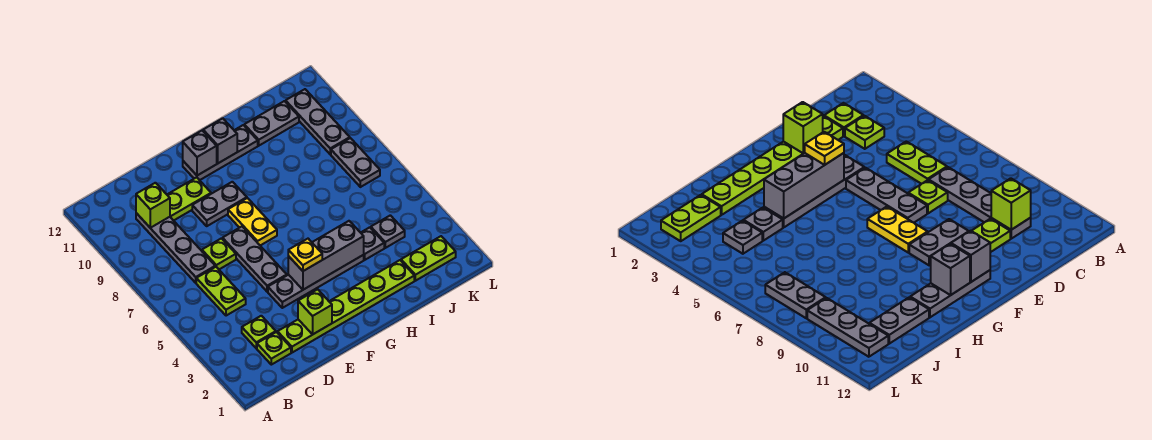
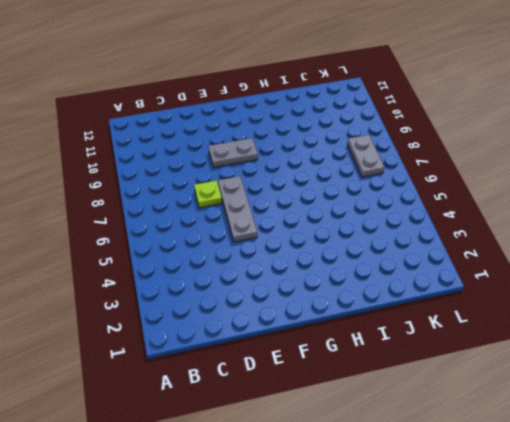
none -> lime plate C2 level 1
none -> lime plate C3 level 1
none -> lime plate C5:C6 level 1

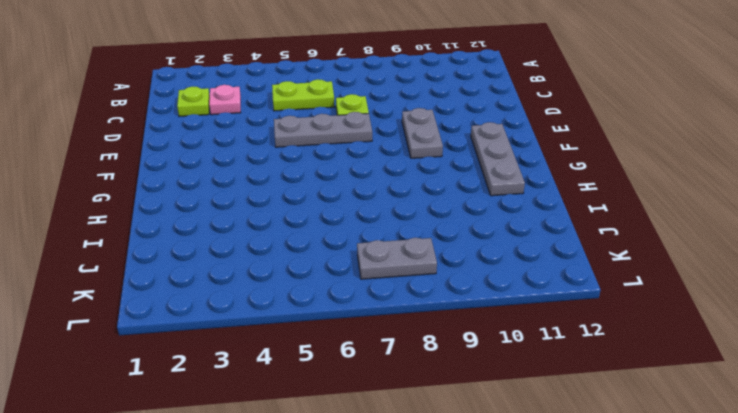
pink plate C3 level 1 -> lime plate C3 level 1
none -> grey plate C7:C10 level 1
none -> lime plate D2:I2 level 1
none -> lime plate D10:E10 level 1

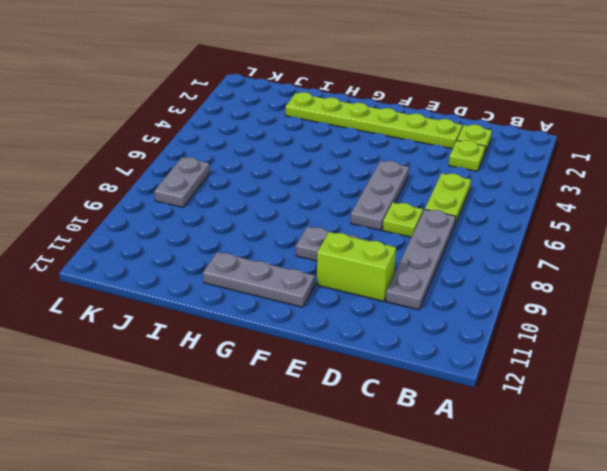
lime brick D10:E10 level 1 -> lime plate D10:E10 level 1
none -> grey plate E4:H4 level 1
none -> yellow plate F7:F8 level 1
none -> grey plate I4 level 1

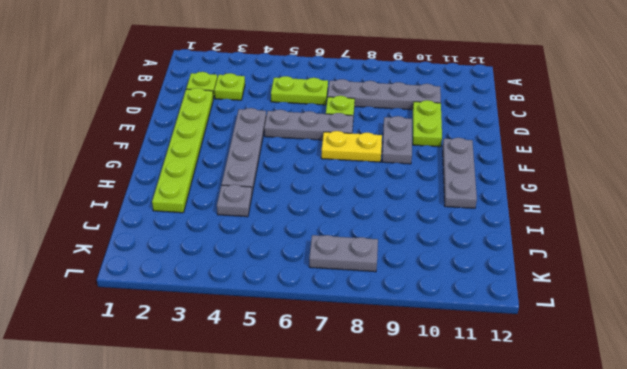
none -> grey plate I11:J11 level 1
none -> lime plate J2:K2 level 1
none -> grey plate J4 level 1

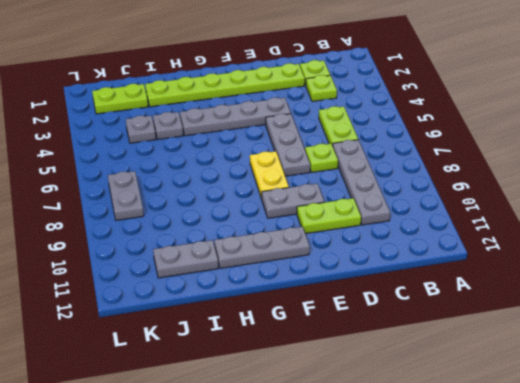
none -> grey plate K9:K11 level 1
none -> lime brick C10 level 2
none -> lime brick E2 level 2

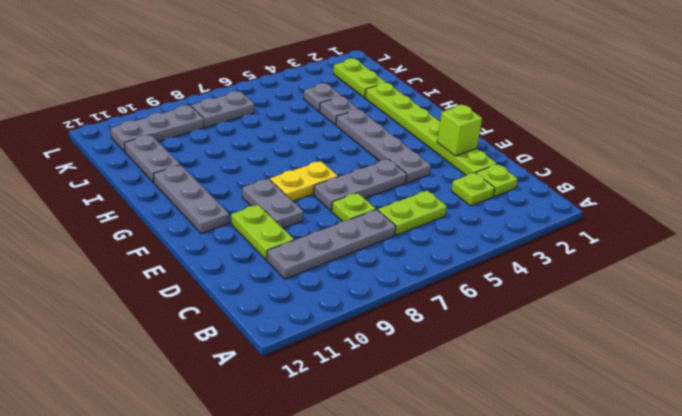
none -> lime brick C10 level 2
none -> grey brick F4:H4 level 2
none -> grey brick F11 level 2

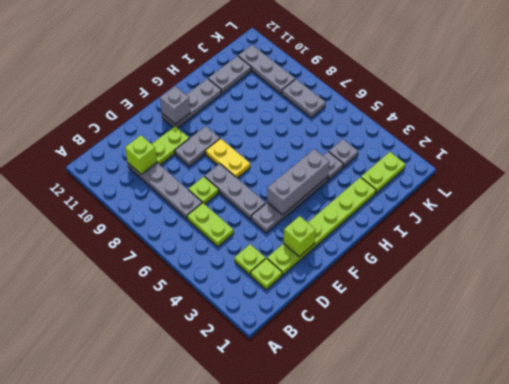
none -> grey brick G11 level 2
none -> yellow plate F4 level 3

